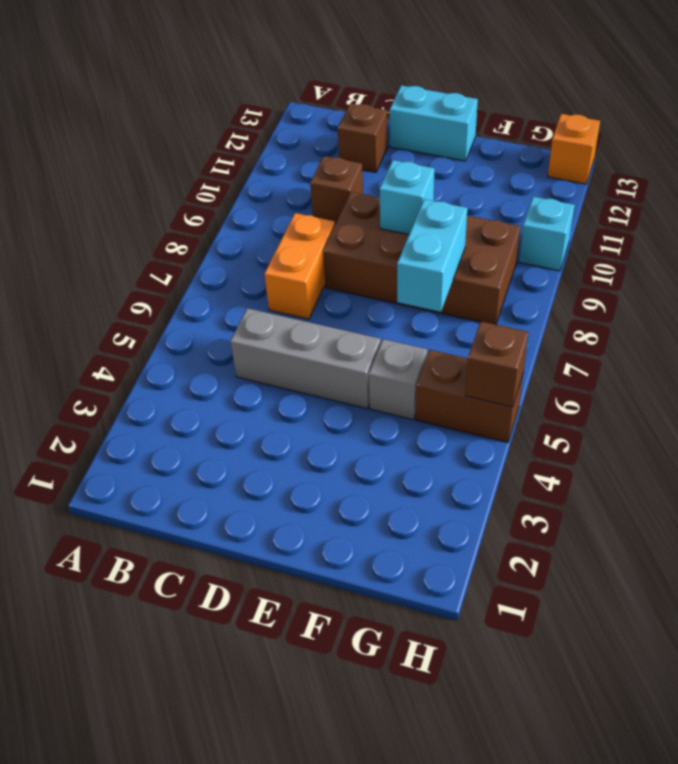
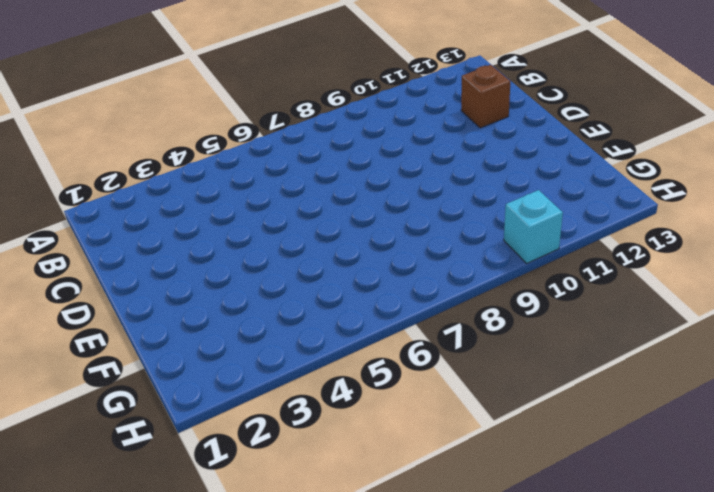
none -> grey brick C5:E5 level 1
none -> orange brick C7:C8 level 1
none -> brown brick C10 level 1

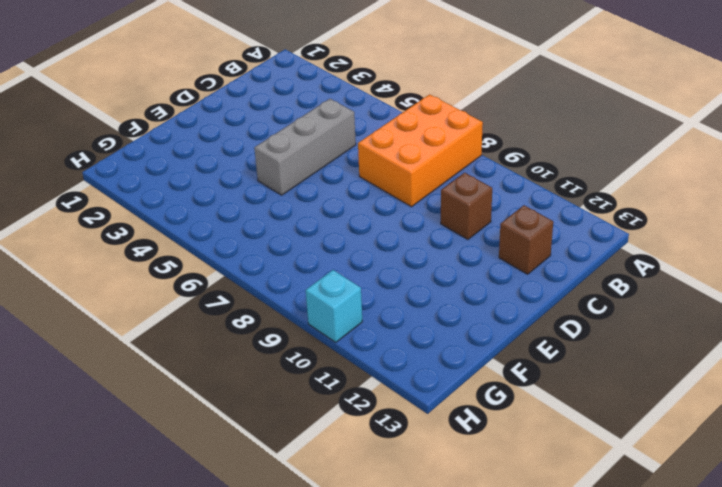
orange brick A7:C8 level 1 -> orange brick C7:C8 level 1
none -> brown brick D8:G9 level 1
none -> cyan brick D13:E13 level 1
none -> grey brick F5 level 1

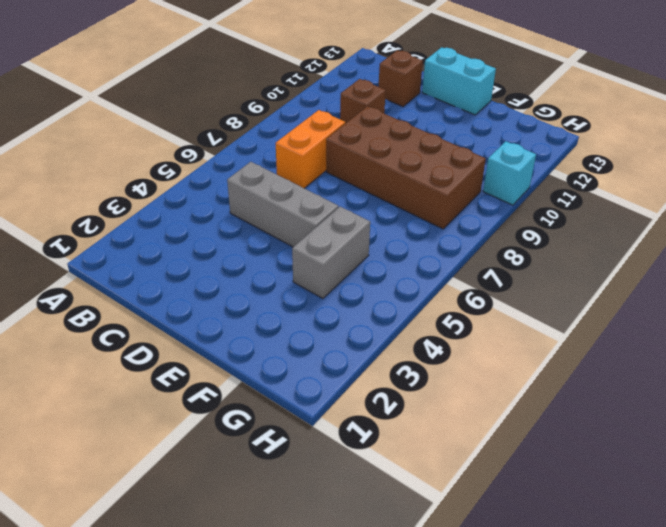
grey brick F4:F5 level 1 -> grey brick F5 level 1
none -> brown brick G5:H5 level 1
none -> orange brick H13 level 1
none -> cyan brick E9 level 2

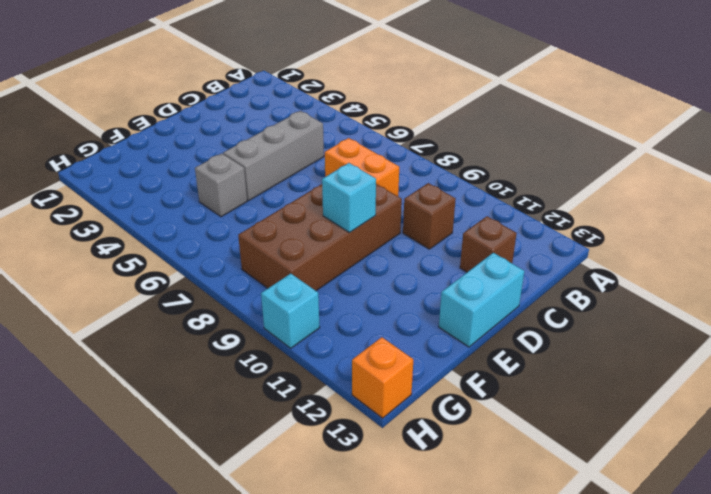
none -> brown brick G5:H5 level 1
none -> cyan brick F7:F8 level 2
none -> brown brick H5 level 2

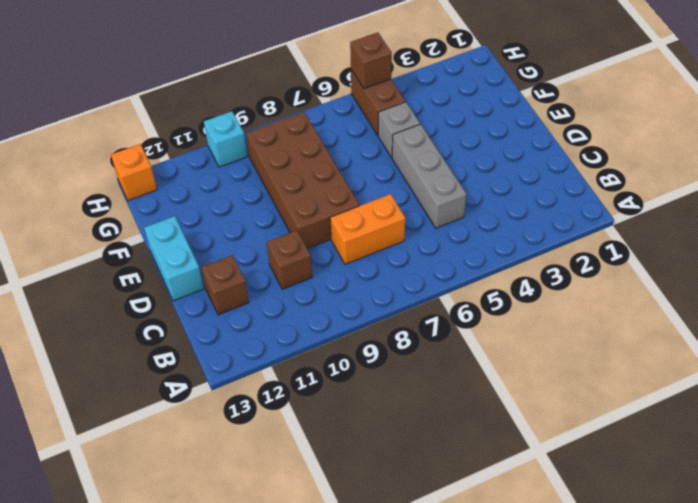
none -> cyan brick E9 level 2
none -> cyan brick F7:F8 level 2

